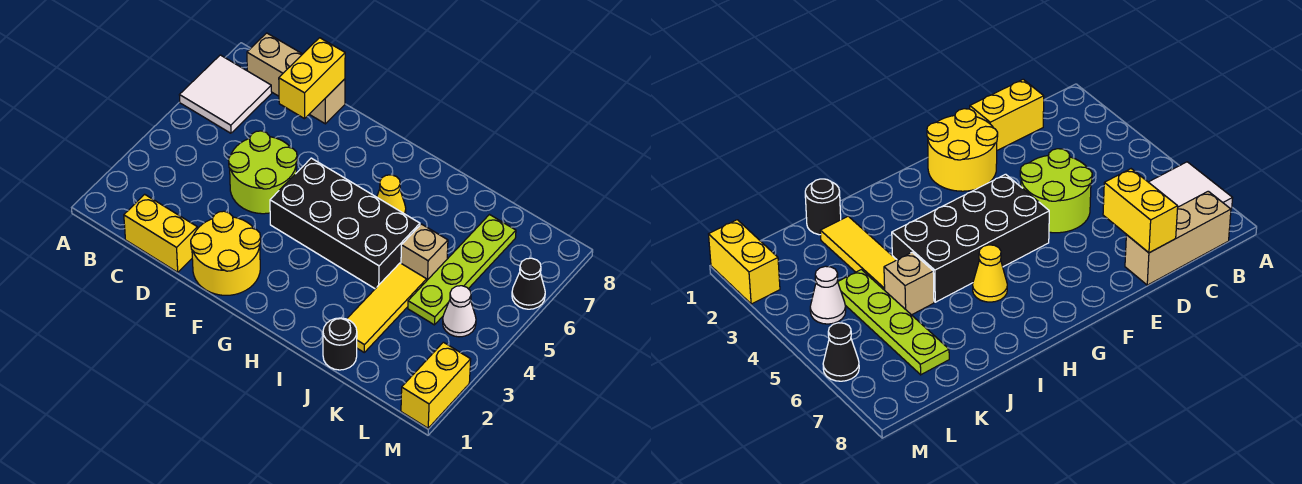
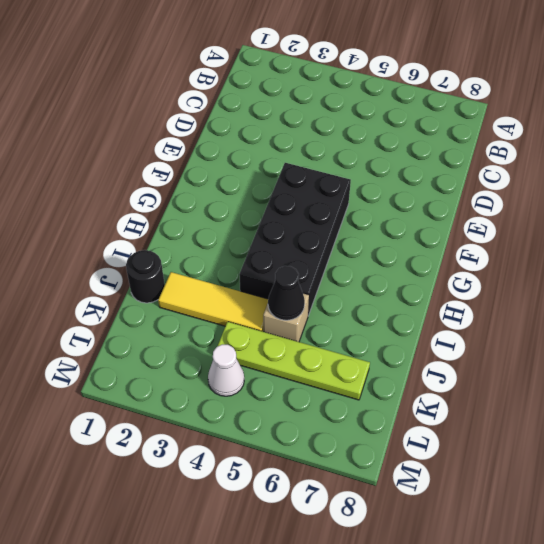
black cone J5 level 2 -> black cone M6 level 1
none -> white tile A6:B7 level 1
none -> tan brick B8:D8 level 1
none -> yellow brick C1:D1 level 1

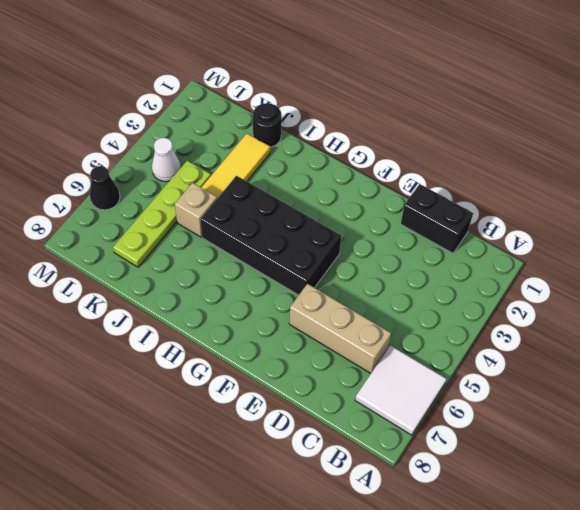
black brick C1:D1 level 1 -> yellow brick C1:D1 level 1
tan brick C6:E6 level 1 -> tan brick B8:D8 level 1
none -> lime round brick D4:E5 level 1
none -> yellow round brick E1:F2 level 1
none -> yellow cone H6 level 1

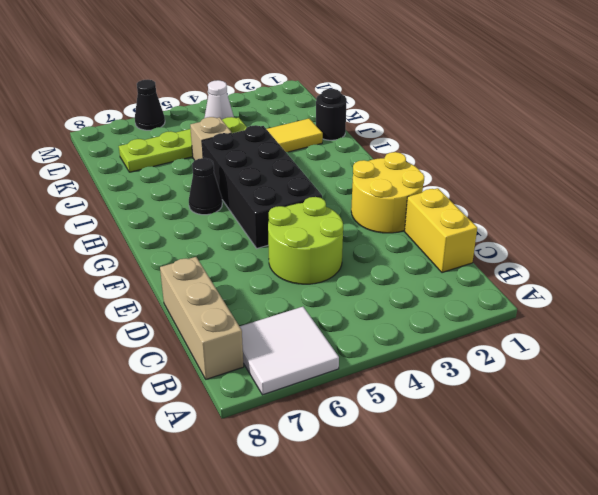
black cone H6 level 1 -> yellow cone H6 level 1
none -> yellow brick M1:M2 level 1
none -> yellow brick D7:D8 level 2

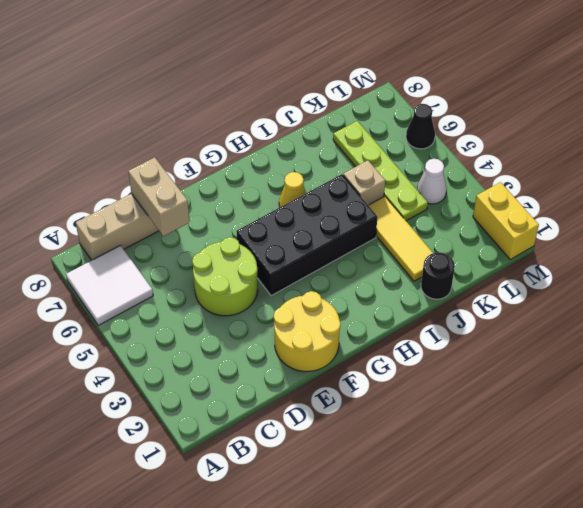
tan brick D7:D8 level 2 -> yellow brick D7:D8 level 2
none -> yellow brick C1:D1 level 1

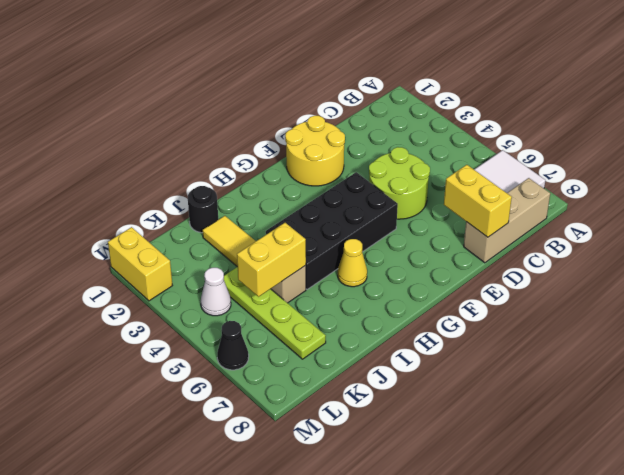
yellow brick J5:K5 level 2 -> yellow brick C1:D1 level 1

